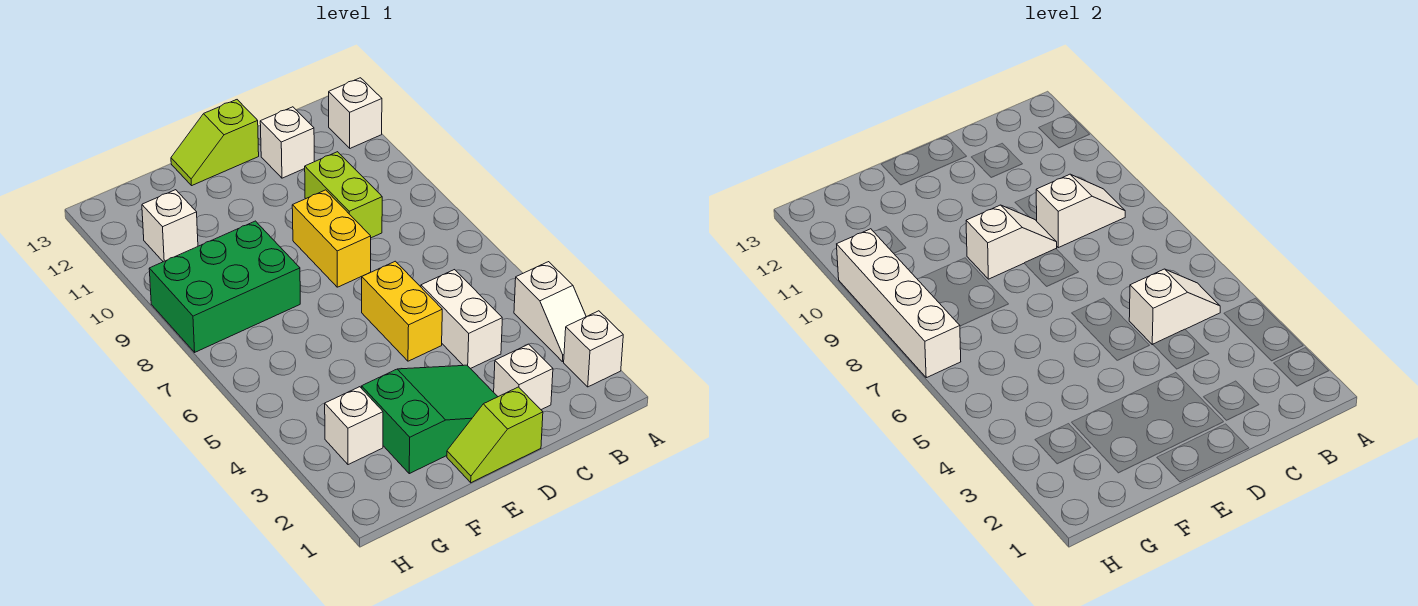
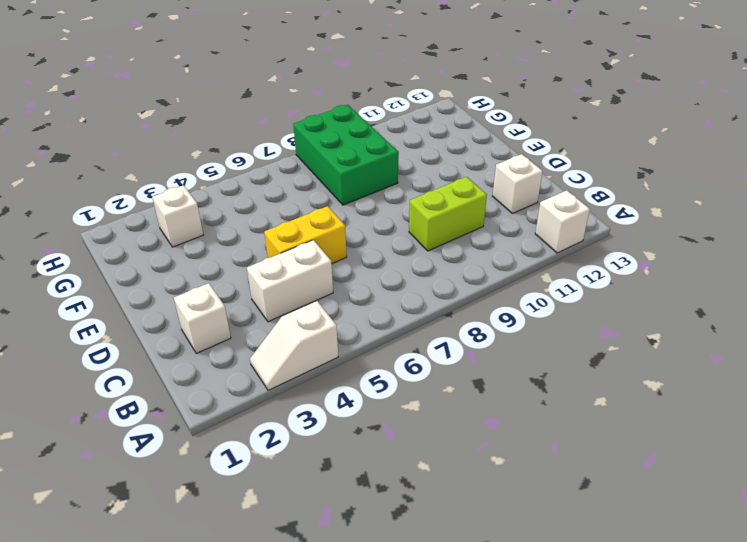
none -> white brick A2 level 1
none -> lime slope D1:E1 level 1 top D
none -> green slope D2:F3 level 1 top F

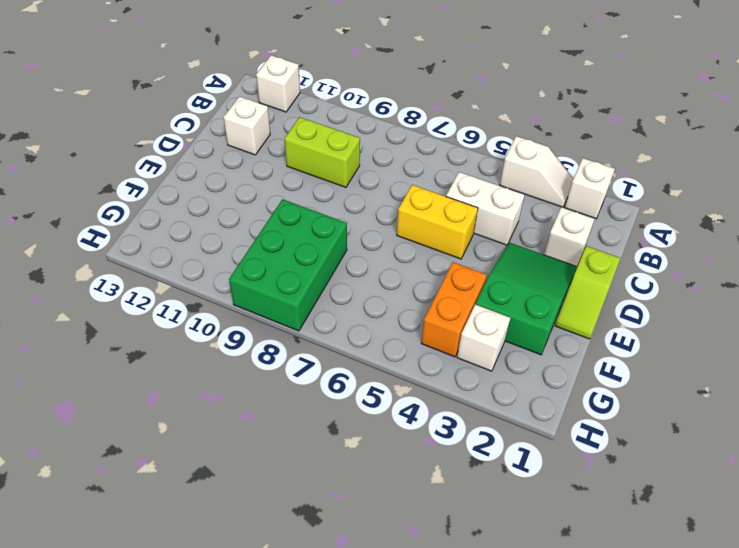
orange brick F4:G4 level 1 -> none
none -> yellow brick D8:D9 level 1
none -> lime slope D13:E13 level 1 top D
none -> white brick G11 level 1

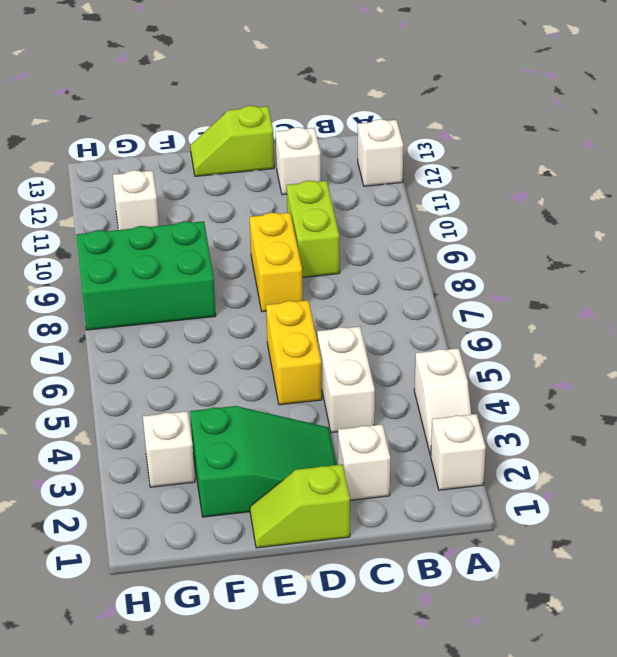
none -> white slope B5:C5 level 2 top C
none -> white slope B9:C9 level 2 top C
none -> white slope D9:E9 level 2 top E

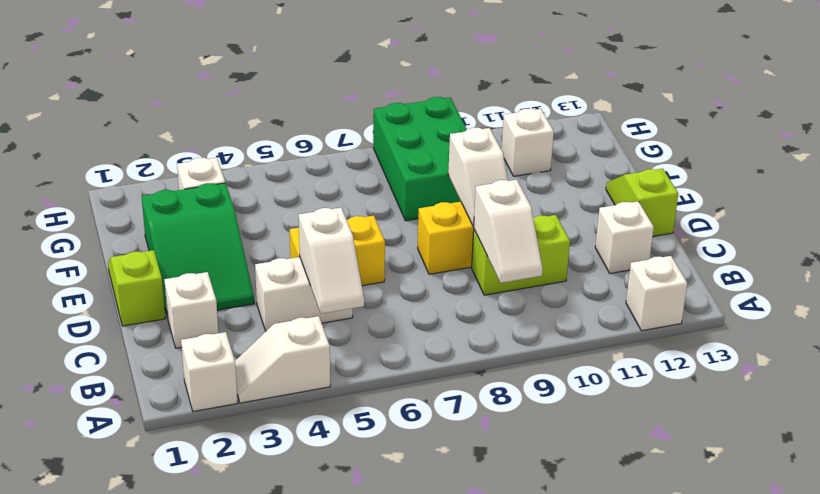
none -> white brick H7:H10 level 2

